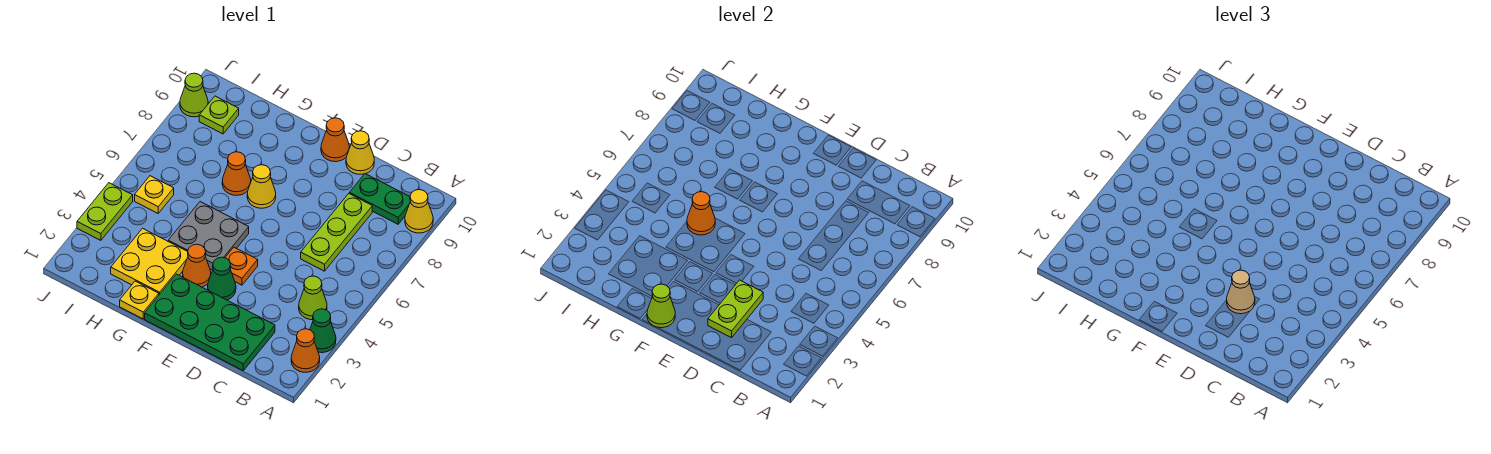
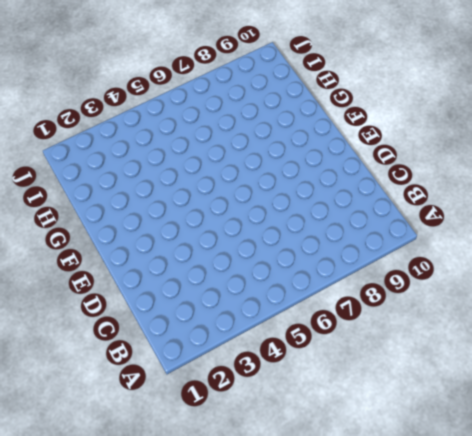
none -> orange cone A2 level 1
none -> green cone A3 level 1
none -> yellow cone A9 level 1

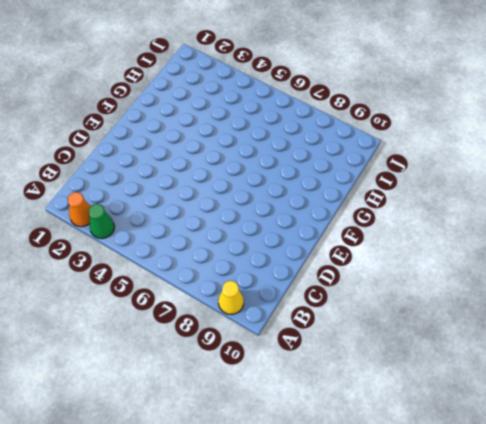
none -> lime cone B4 level 1
none -> green plate B9:C9 level 1
none -> green plate C1:F2 level 1

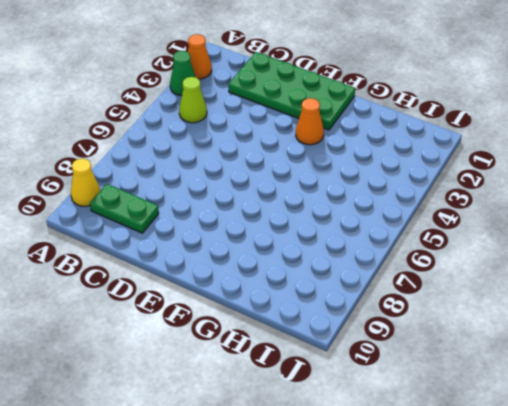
none -> lime plate C6:C8 level 1
none -> yellow cone D10 level 1
none -> green cone E3 level 1

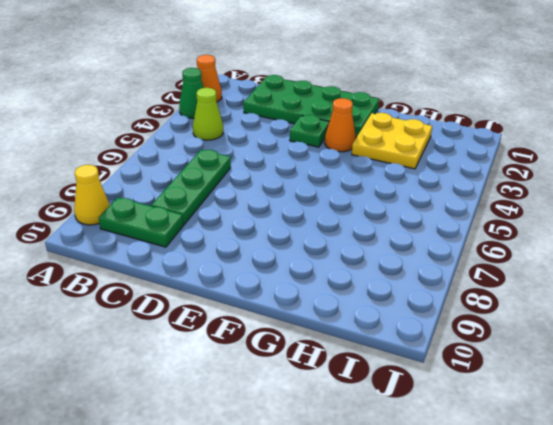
green plate C6:C8 level 1 -> lime plate C6:C8 level 1
green plate E3 level 1 -> green cone E3 level 1
none -> yellow cone D10 level 1
none -> orange plate E4 level 1
none -> orange cone E10 level 1

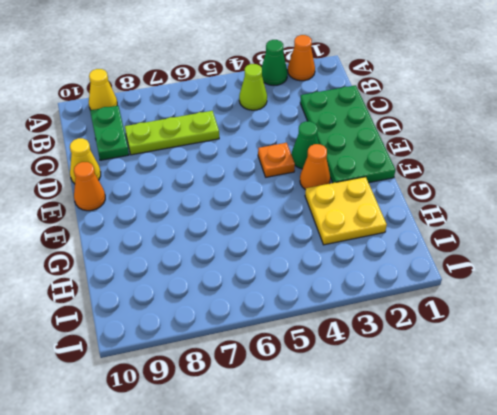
none -> grey plate F4:G5 level 1
none -> yellow cone F7 level 1
none -> yellow plate G1 level 1

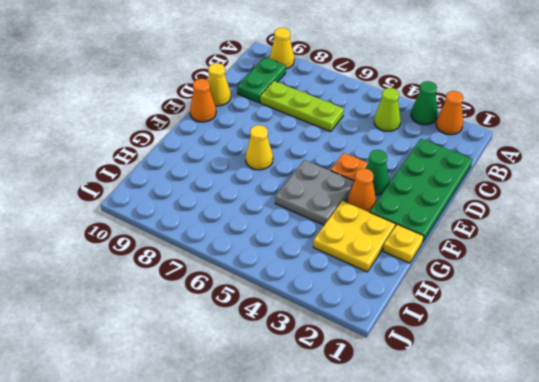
none -> orange cone G7 level 1
none -> yellow plate I5 level 1
none -> lime plate I9 level 1

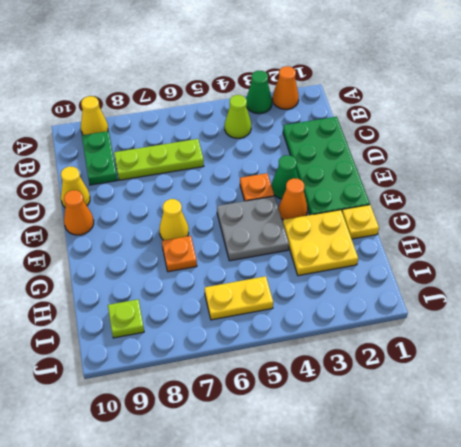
orange plate G7 level 1 -> orange cone G7 level 1
yellow plate I5:I6 level 1 -> yellow plate I5 level 1
none -> lime plate J3:J4 level 1
none -> lime cone J9 level 1
none -> lime plate D2:D3 level 2

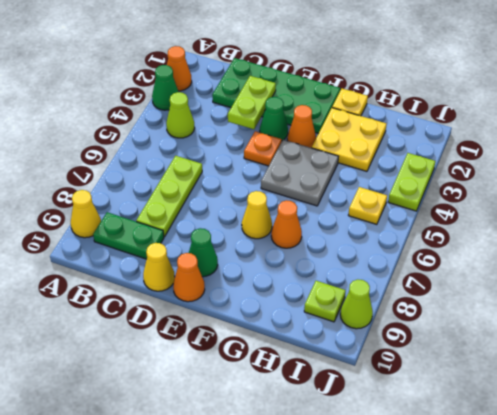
green cone E9 level 1 -> none
none -> lime cone F1 level 2
none -> orange cone G5 level 2
none -> tan cone D3 level 3

